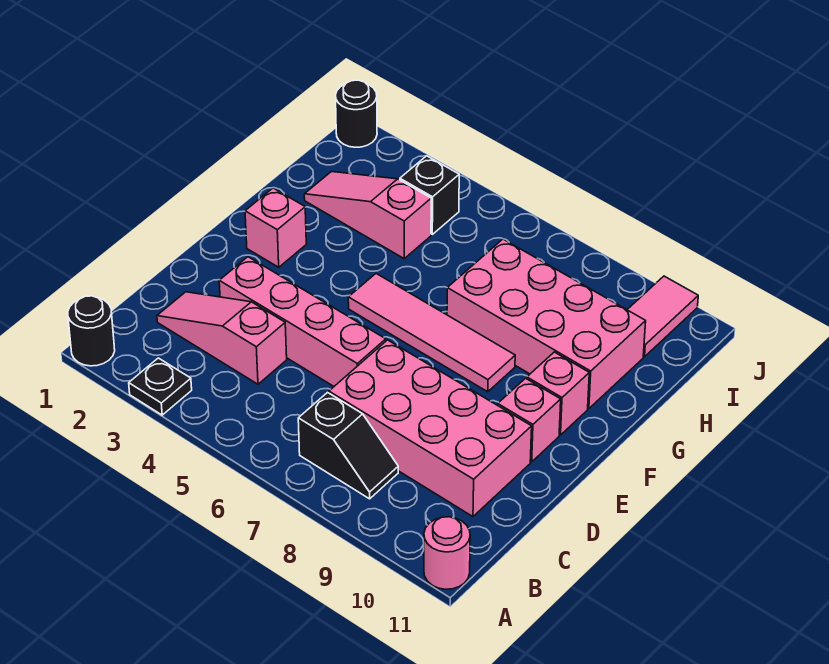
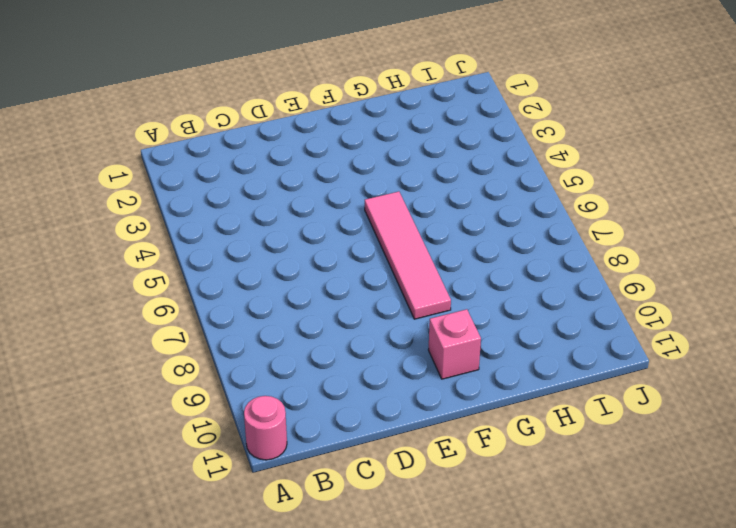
none -> black round brick A1 level 1
none -> black plate A3 level 1
none -> black slope B7:B8 level 1 top 7

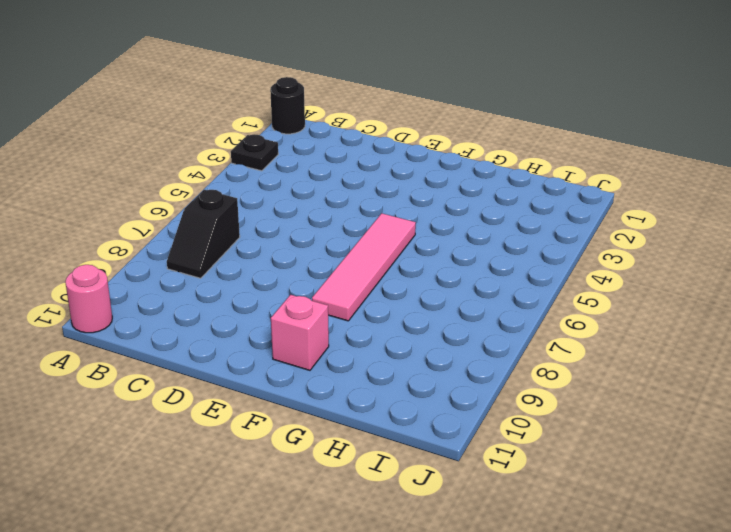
none -> pink slope C2:C4 level 1 top 4
none -> pink brick C7:D10 level 1
none -> pink brick D3:D6 level 1

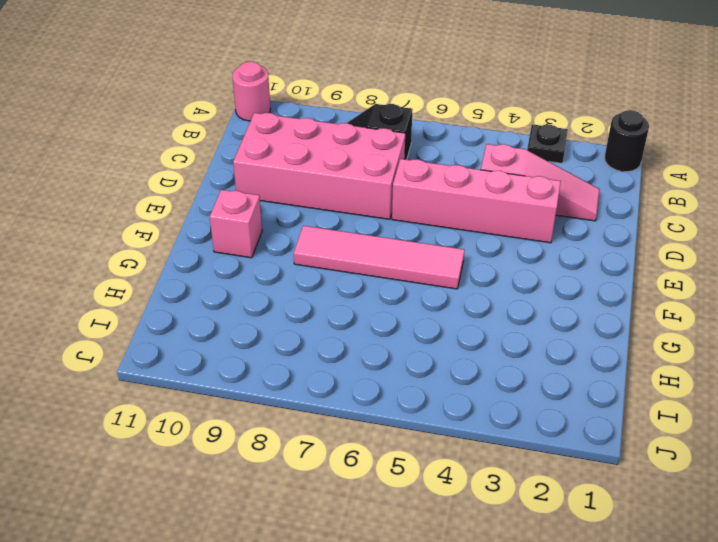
none -> pink brick E10 level 1
none -> pink brick F2 level 1
none -> pink brick G7:H10 level 1

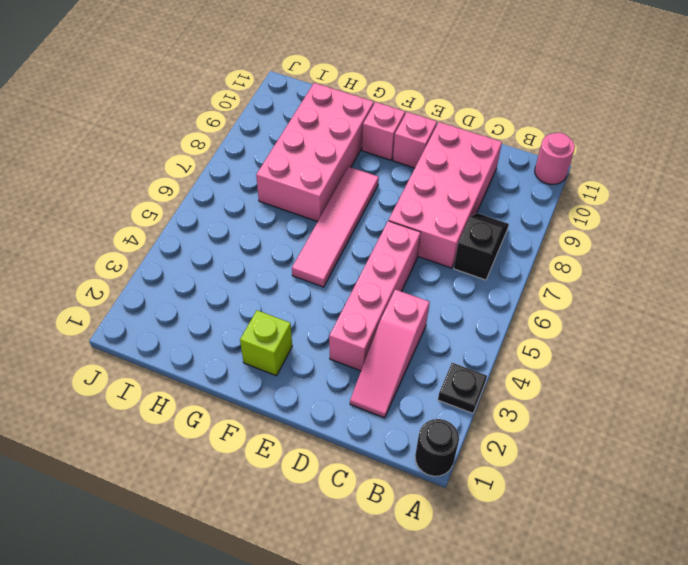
lime brick F2 level 1 -> pink brick F2 level 1
none -> pink slope H2:H4 level 1 top 4
none -> black brick I4 level 1
none -> pink tile I10:J10 level 1

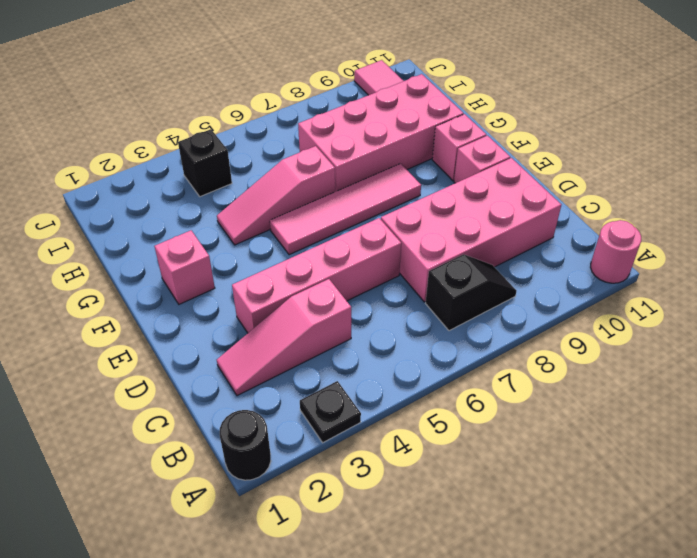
pink slope G4:G6 level 1 top 6 -> pink slope H2:H4 level 1 top 4
none -> black round brick J1 level 1

